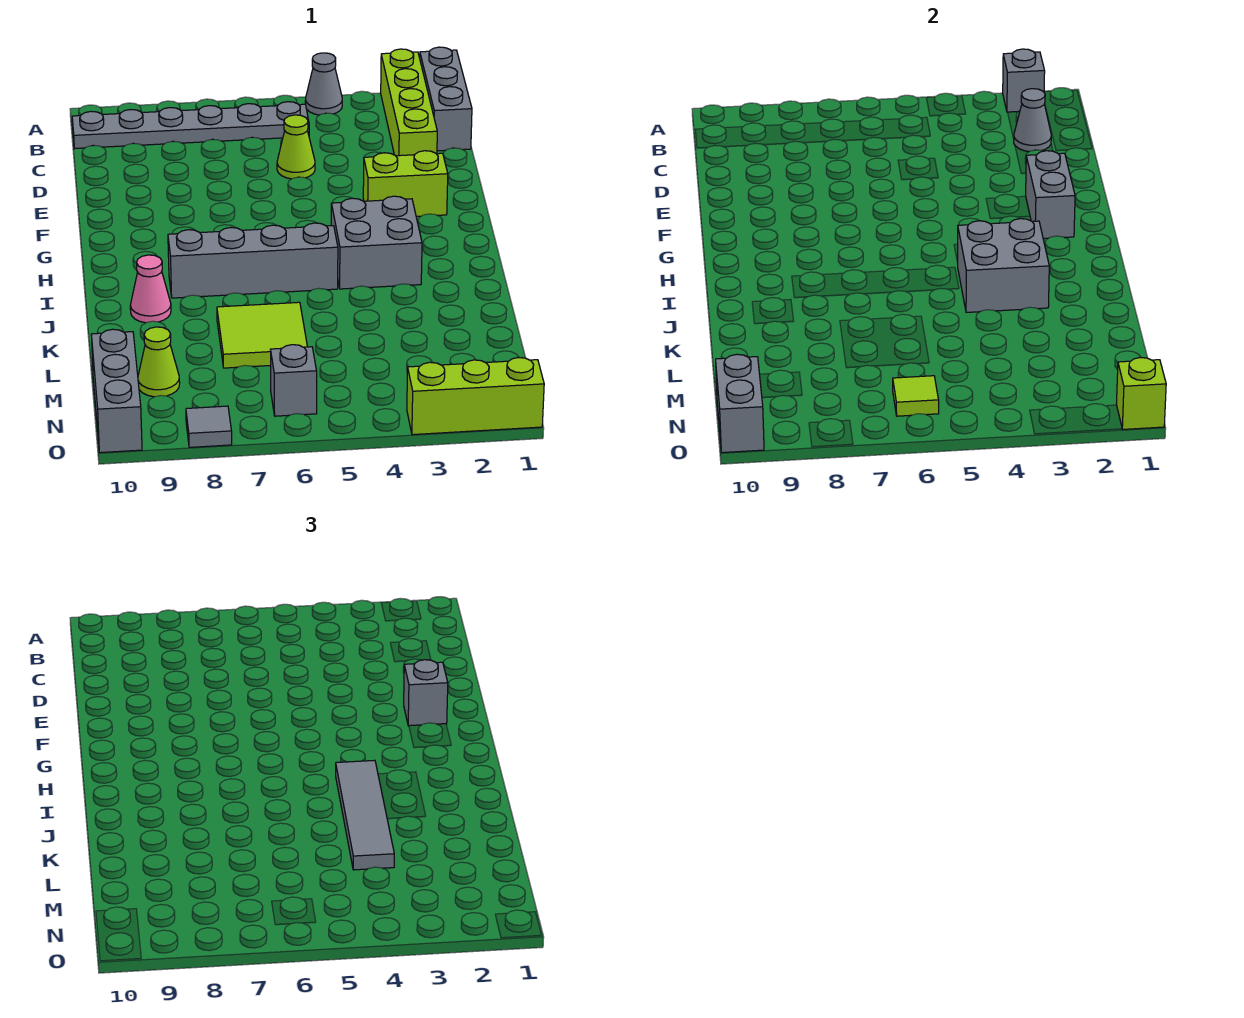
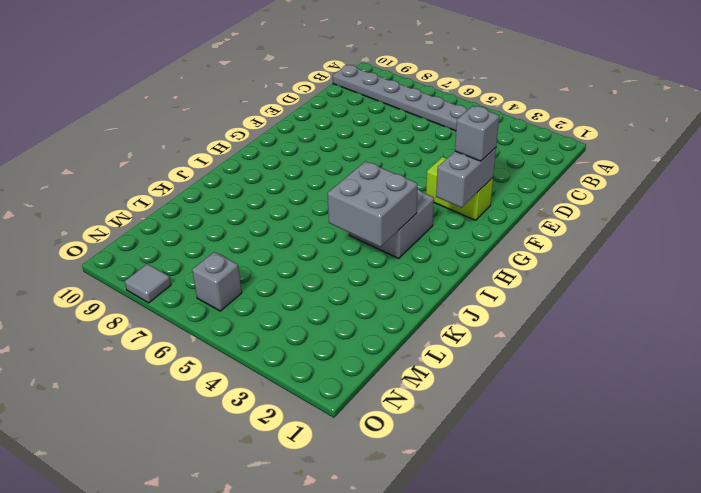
none -> grey brick A1:C1 level 1
none -> lime brick A2:D2 level 1
none -> grey cone A4 level 1

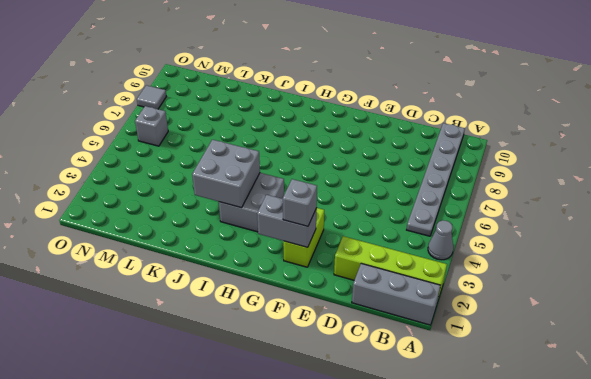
none -> lime cone D5 level 1
none -> grey brick I5:I8 level 1
none -> pink cone J9 level 1

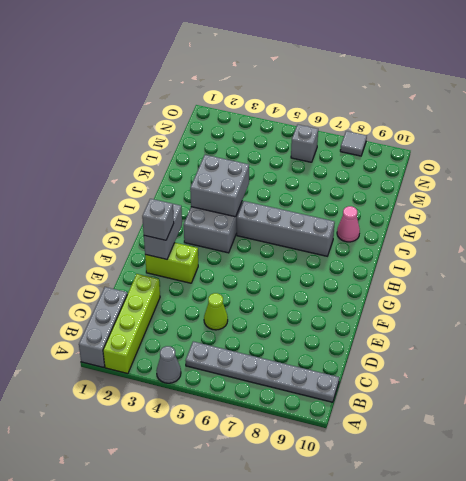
none -> lime tile K6:L7 level 1
none -> lime cone M9 level 1
none -> grey brick M10:O10 level 1

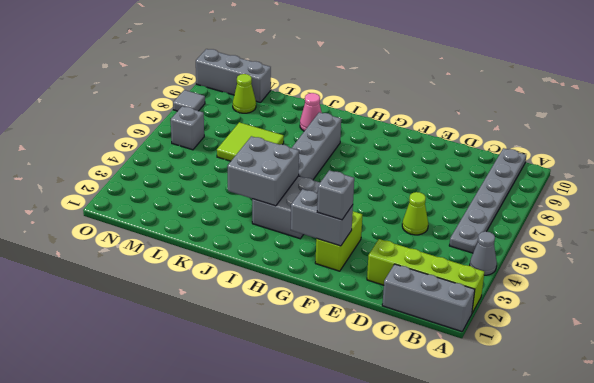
none -> lime brick O1:O3 level 1
none -> grey brick A2 level 2
none -> grey cone C2 level 2

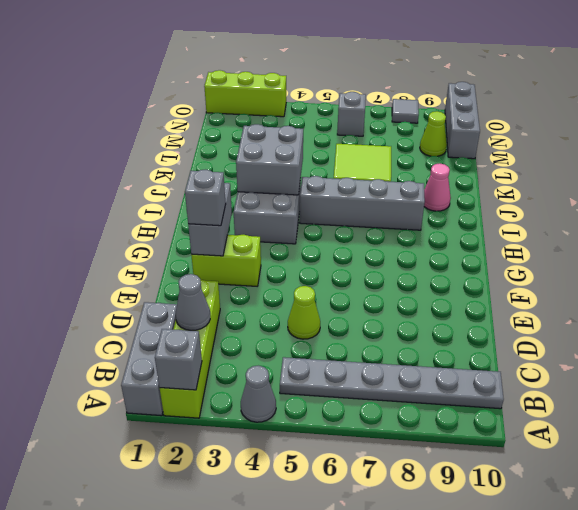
none -> lime tile N6 level 2
none -> grey brick N10:O10 level 2
none -> lime brick O1 level 2

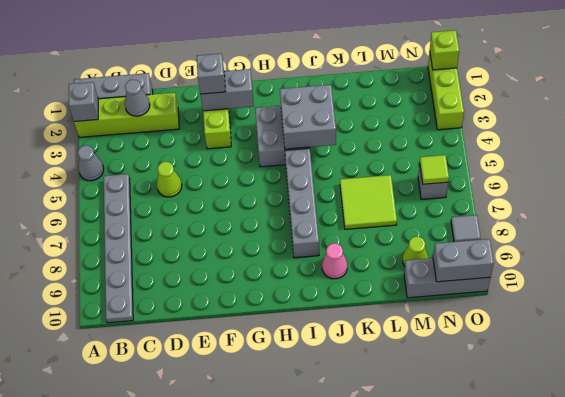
none -> grey tile I4:L4 level 3

